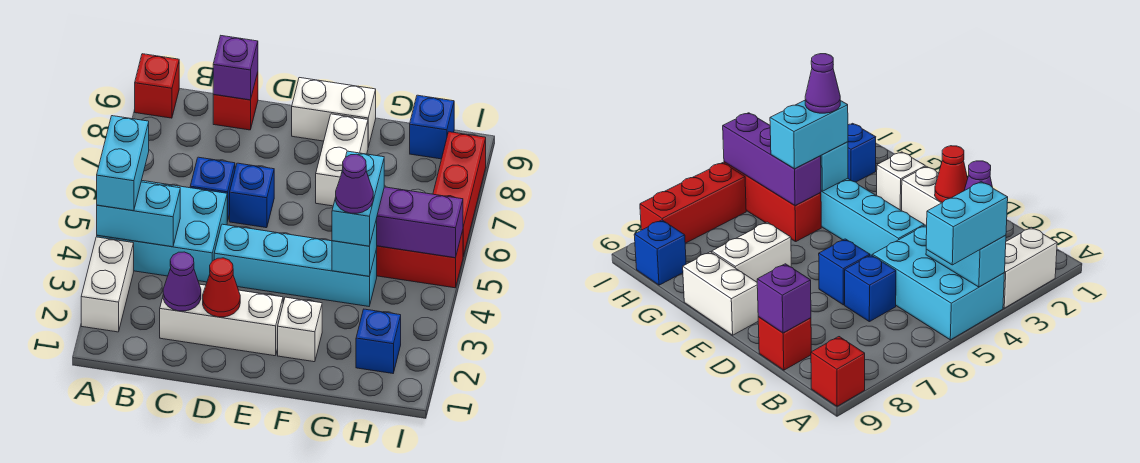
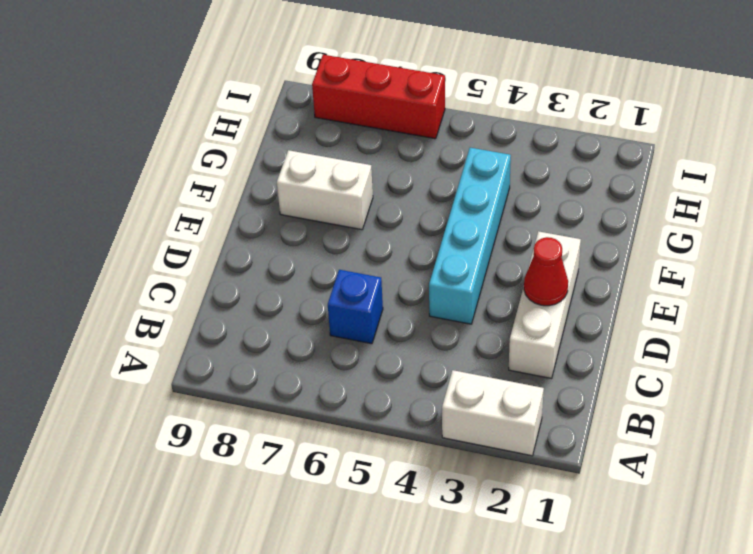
none -> cyan brick A4:C5 level 1
none -> red brick A9 level 1
none -> red brick C9 level 1

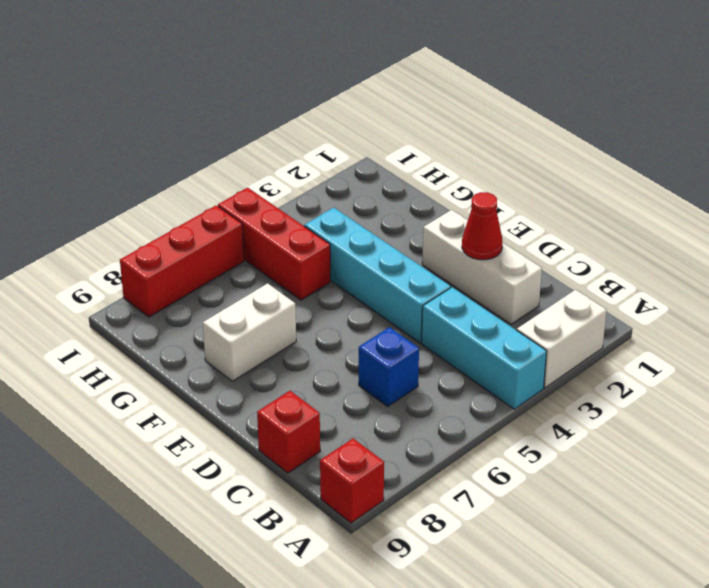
cyan brick A4:C4 level 1 -> cyan brick A4:C5 level 1
none -> blue brick D6 level 1
none -> white brick E9:F9 level 1
none -> white brick F2 level 1

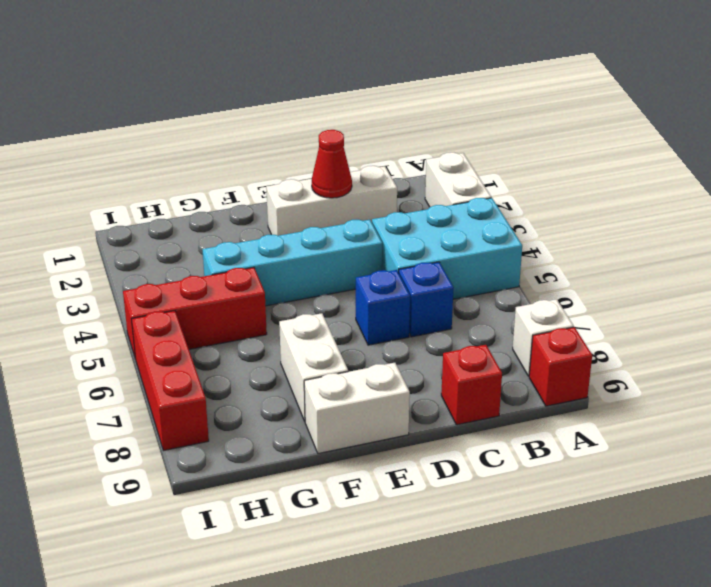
white brick A8 level 1 -> white brick F2 level 1
none -> blue brick H2 level 1
none -> blue brick H9 level 1
none -> cyan brick A4:B4 level 2

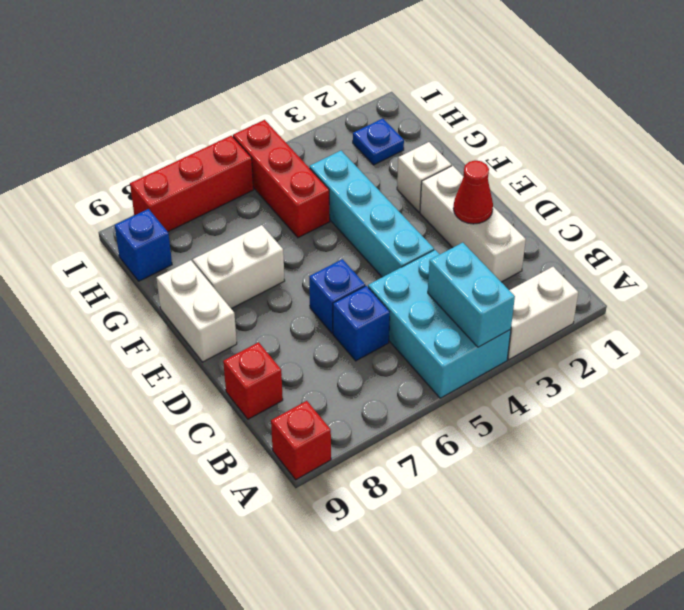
blue plate H2 level 1 -> blue brick H2 level 1
none -> purple cone C2 level 2
none -> purple brick C9 level 2
none -> cyan brick G4 level 2

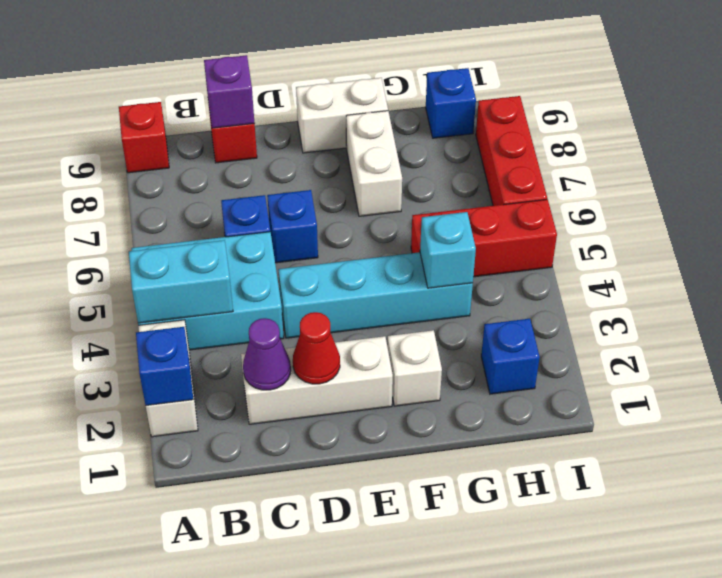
blue brick A2 level 2 -> none
none -> purple brick G5:I5 level 2
none -> cyan brick A4:A5 level 3
none -> cyan brick G4:G5 level 3

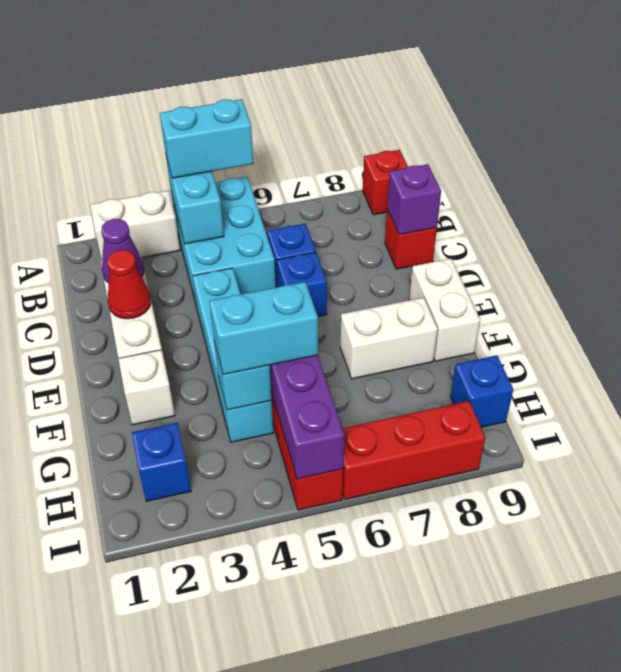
none -> purple cone G4 level 4

